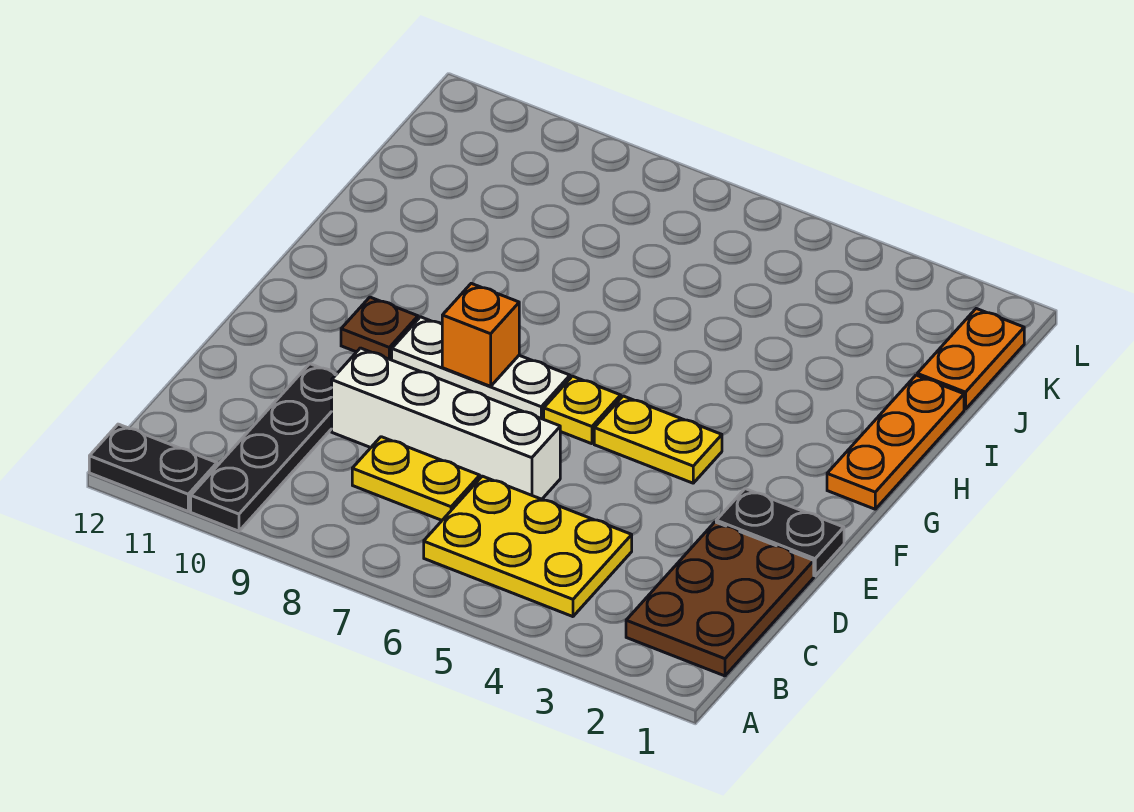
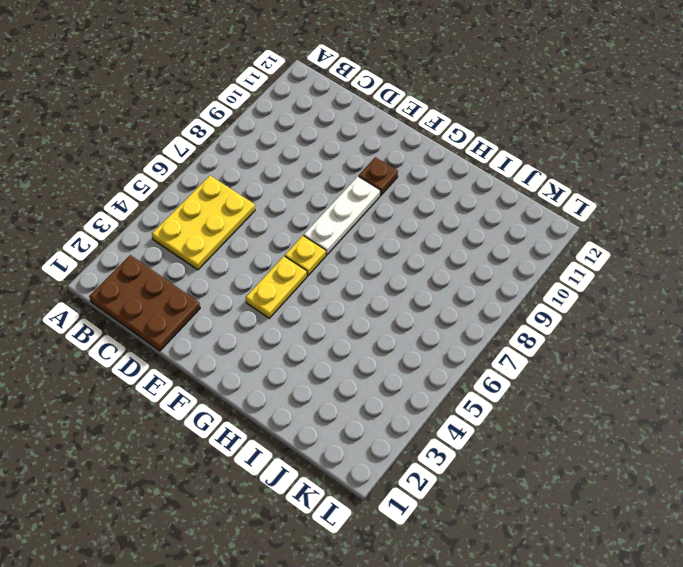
none -> black plate A10:D10 level 1
none -> black plate A11:A12 level 1
none -> yellow plate C7:C8 level 1

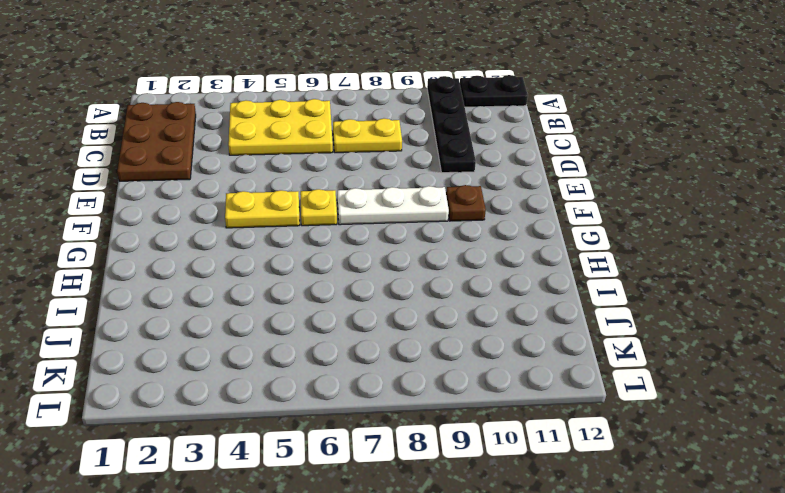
none -> white brick D6:D9 level 1
none -> black plate E1:E2 level 1
none -> orange plate G1:I1 level 1

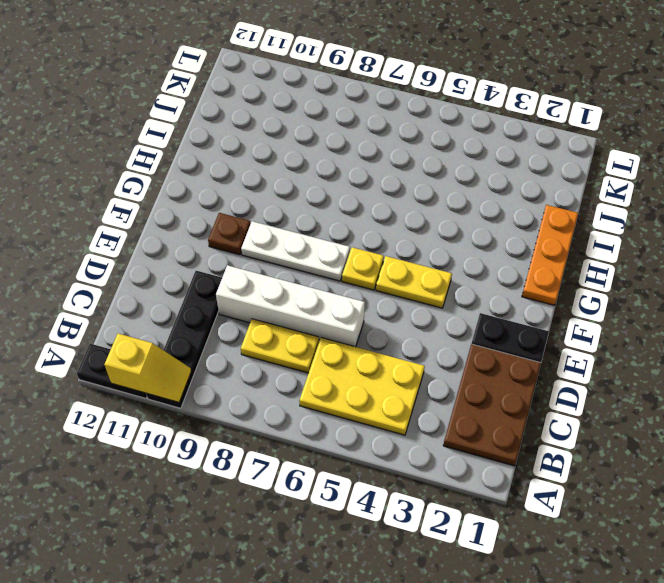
yellow slope A10:A11 level 2 top 11 -> none
none -> orange plate J1:K1 level 1
none -> orange brick F8 level 2

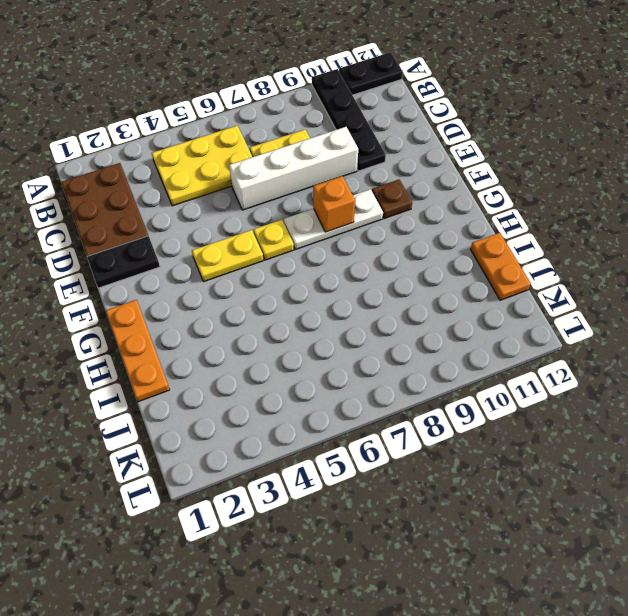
orange plate I12:J12 level 1 -> orange plate J1:K1 level 1

